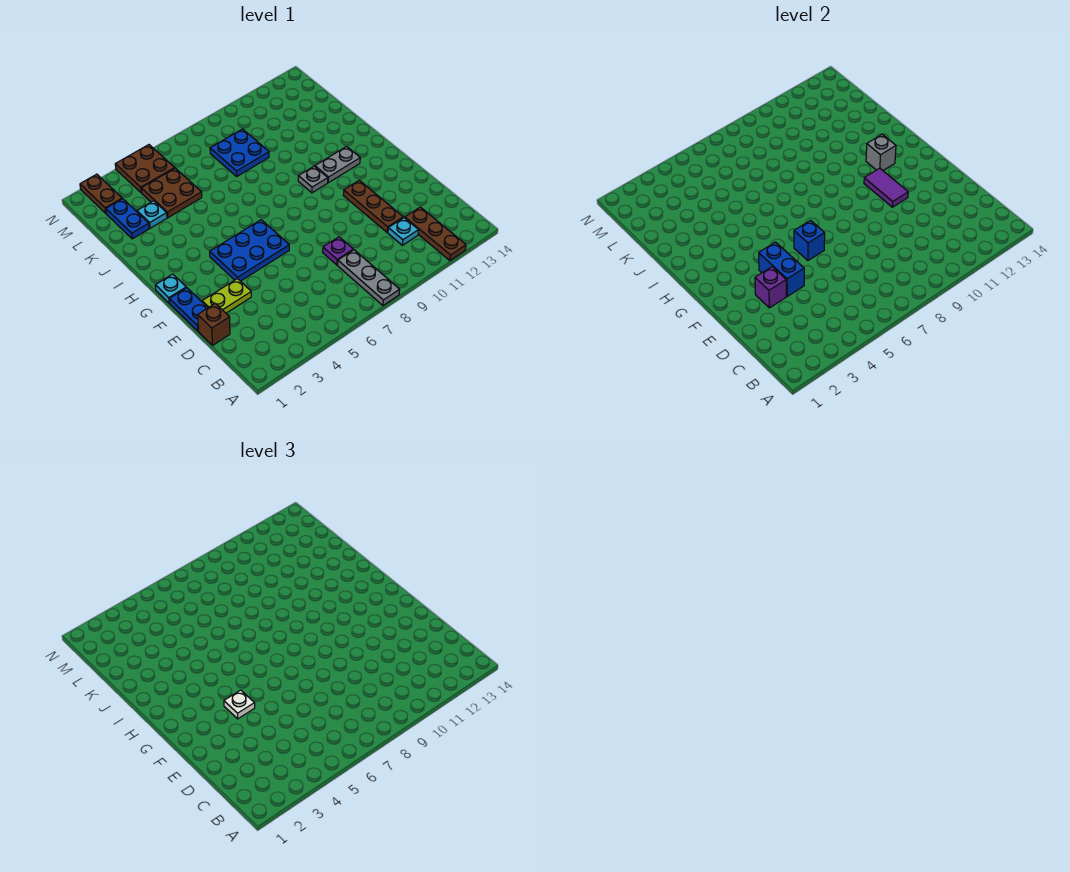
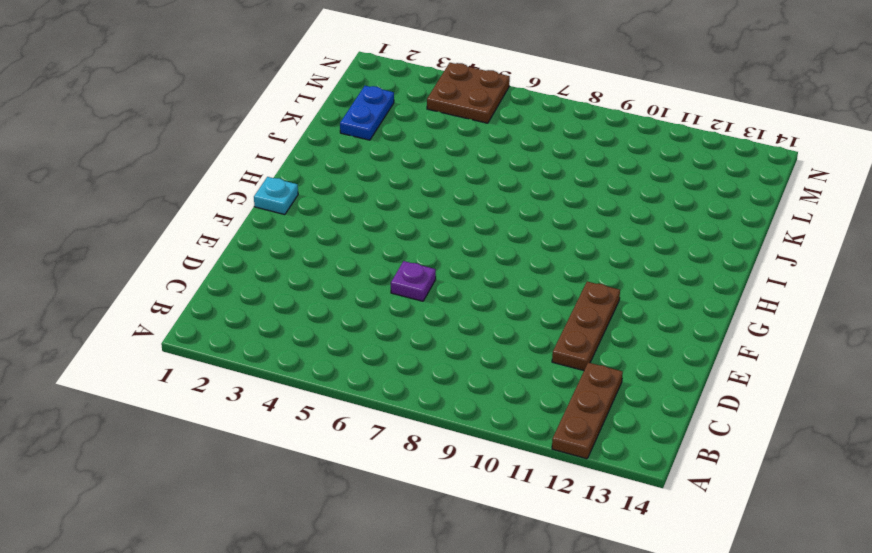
purple plate E6 level 1 -> purple plate D8 level 1
none -> grey plate A8:C8 level 1
none -> cyan plate C11 level 1
none -> brown brick D1 level 1

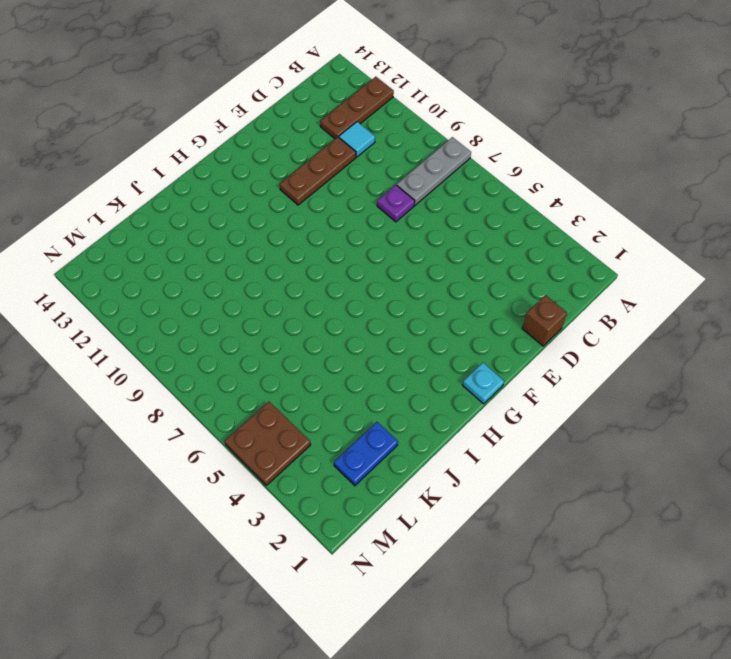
cyan tile C11 level 1 -> cyan plate C11 level 1
none -> blue plate E1:F1 level 1
none -> lime plate E2:E3 level 1
none -> blue plate F4:G6 level 1

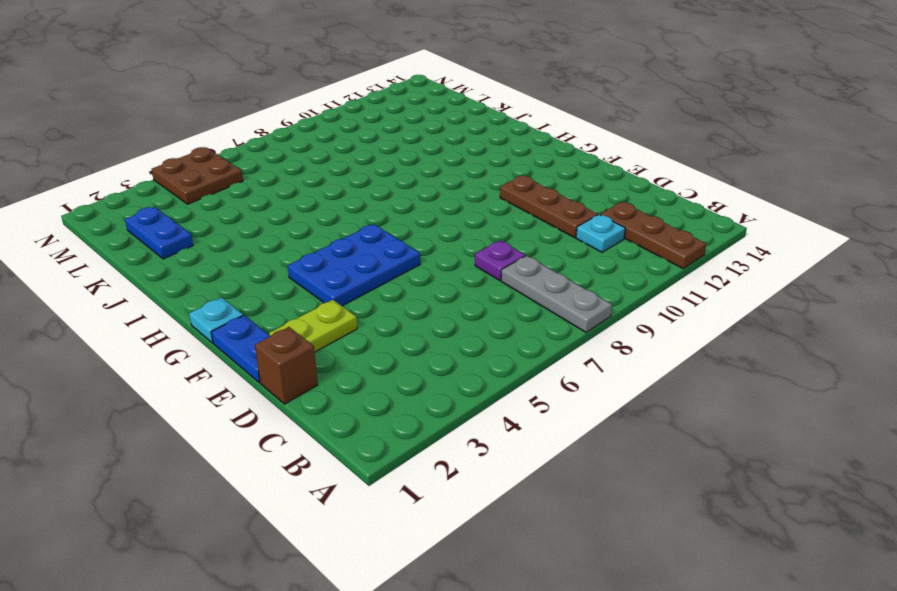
none -> grey plate H10 level 1
none -> grey plate H11:H12 level 1
none -> cyan plate K3 level 1

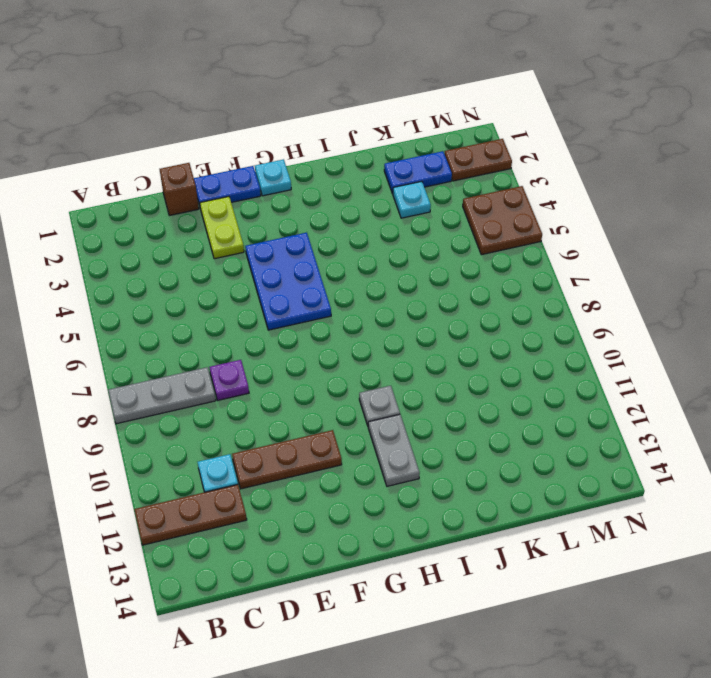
none -> brown plate K4:L5 level 1
none -> blue plate K8:L9 level 1
none -> purple brick E3 level 2

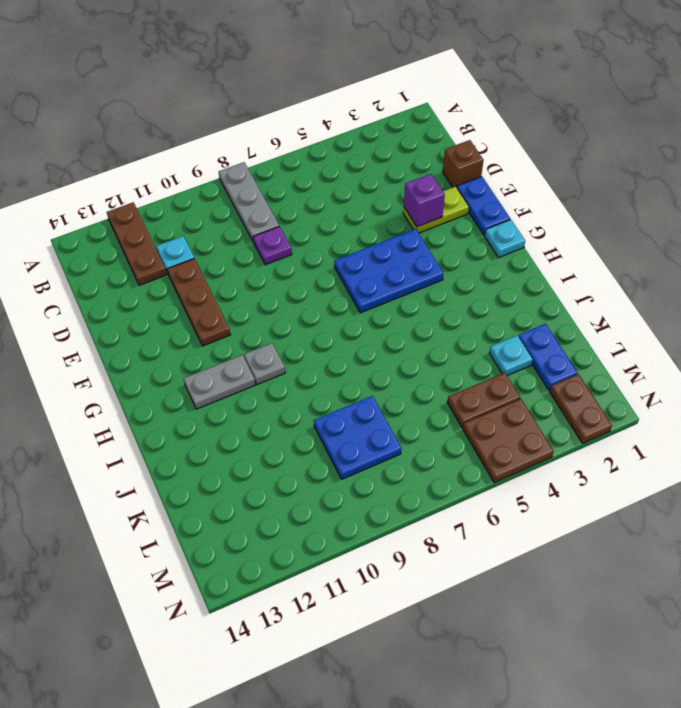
brown plate L4:L5 level 1 -> brown plate K4:L5 level 1
none -> blue brick E4:F4 level 2
none -> blue brick F6 level 2
none -> purple tile F11:G11 level 2

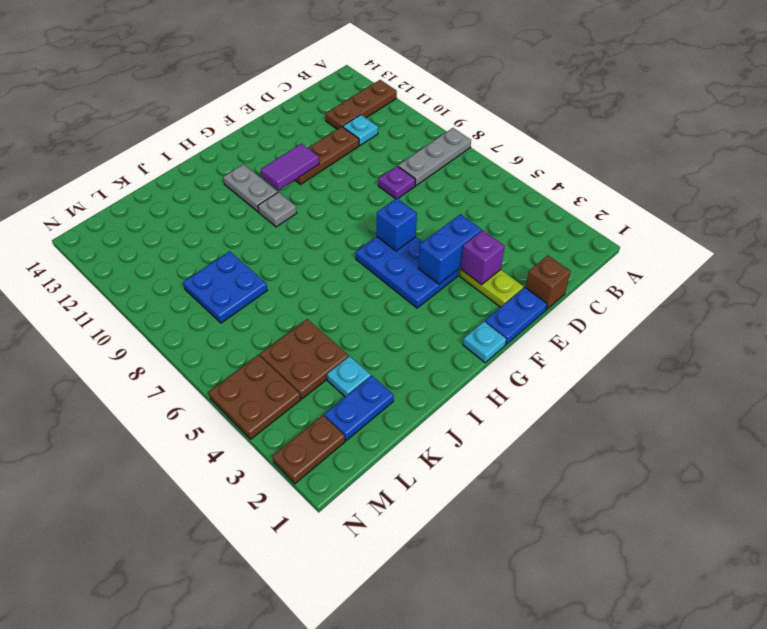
none -> grey brick H12 level 2
none -> white plate F4 level 3

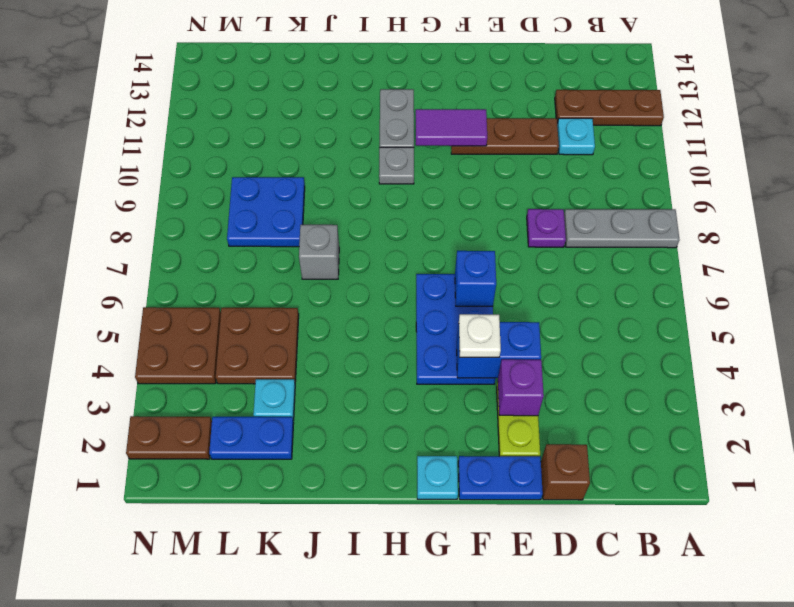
grey brick J7 level 1 -> grey brick H12 level 2

